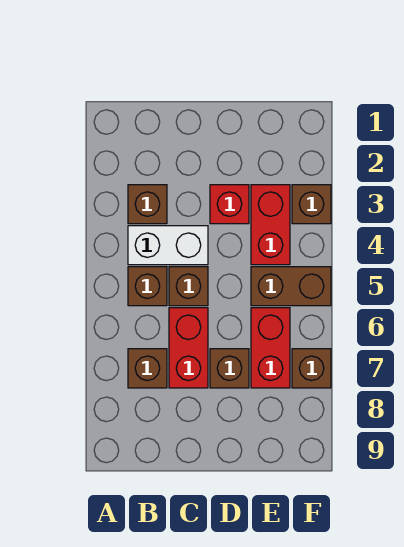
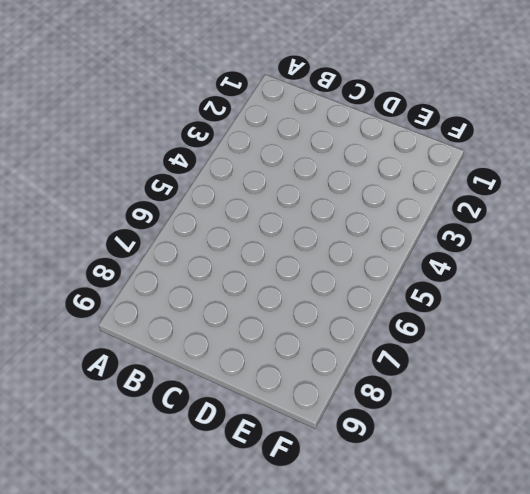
none -> brown brick B3 level 1
none -> white brick B4:C4 level 1
none -> brown brick B5 level 1

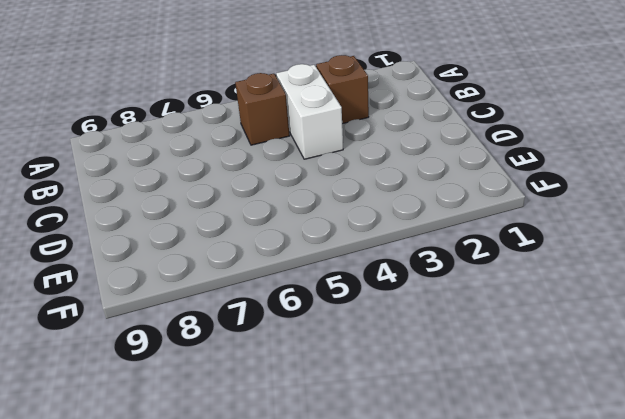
none -> brown brick B7 level 1
none -> brown brick C5 level 1
none -> red brick C6:C7 level 1

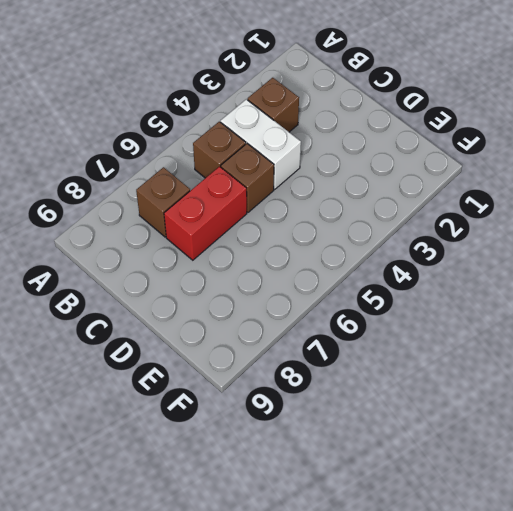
none -> red brick D3 level 1
none -> brown brick D7 level 1
none -> red brick E3:E4 level 1

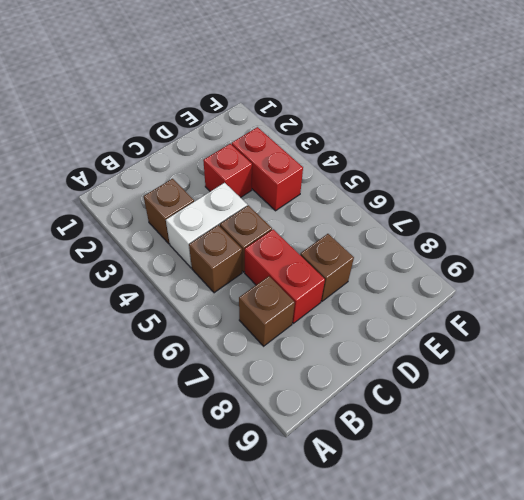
none -> brown brick E5:F5 level 1
none -> red brick E6:E7 level 1
none -> brown brick F3 level 1

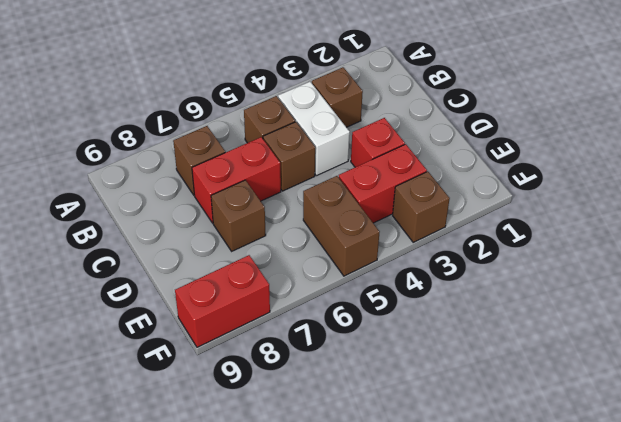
red brick F8:F9 level 1 -> red brick E6:E7 level 1
none -> brown brick F7 level 1

